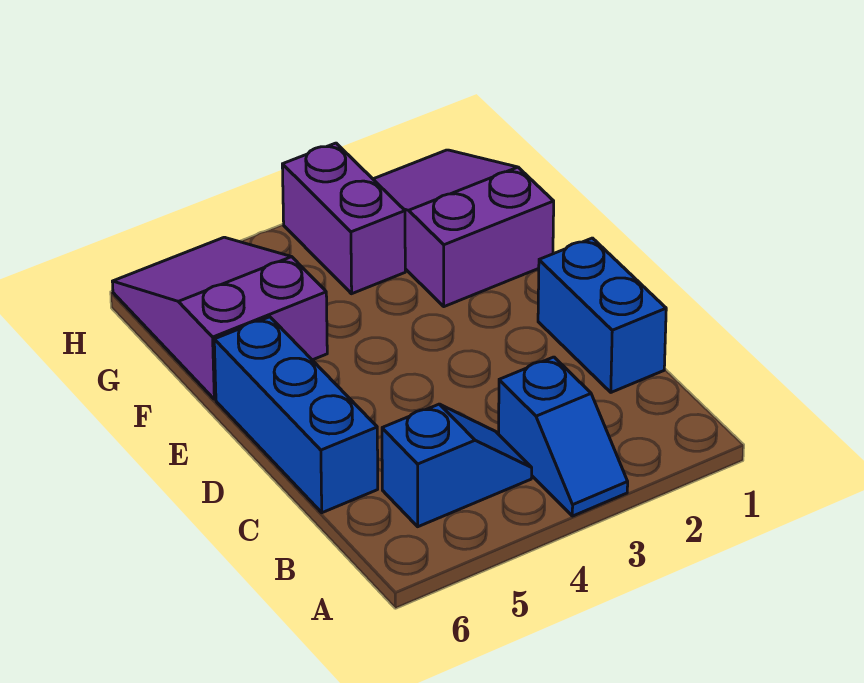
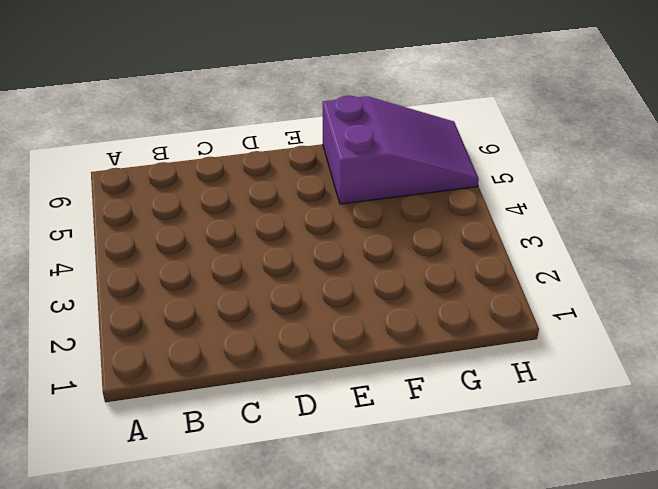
none -> blue slope A3:B3 level 1 top B
none -> blue slope B4:B5 level 1 top 5

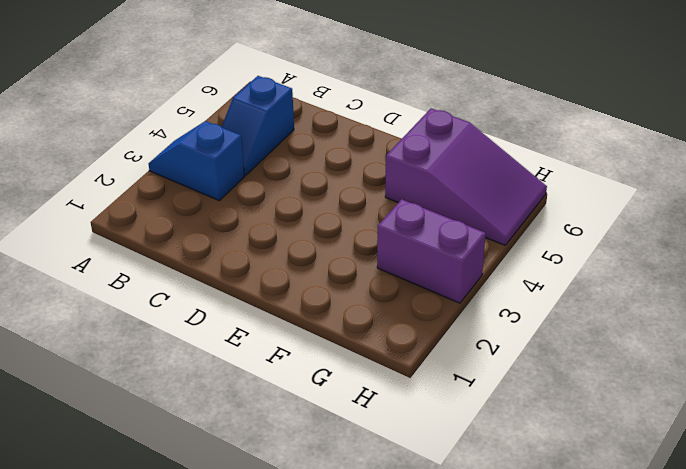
none -> blue brick C1:D1 level 1
none -> blue brick C6:E6 level 1

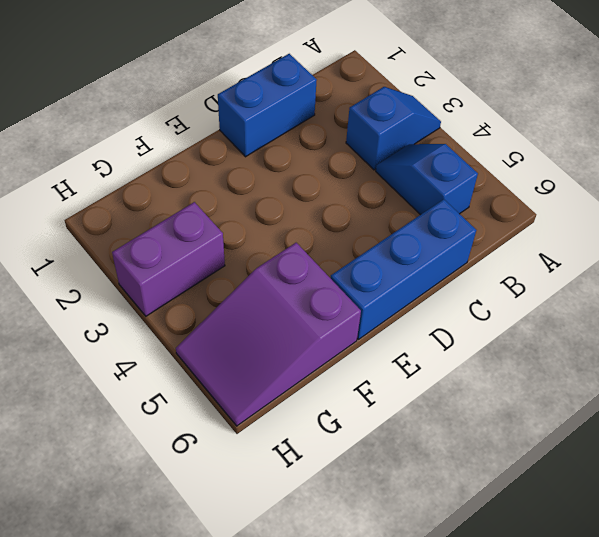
none -> purple slope F1:H2 level 1 top F

